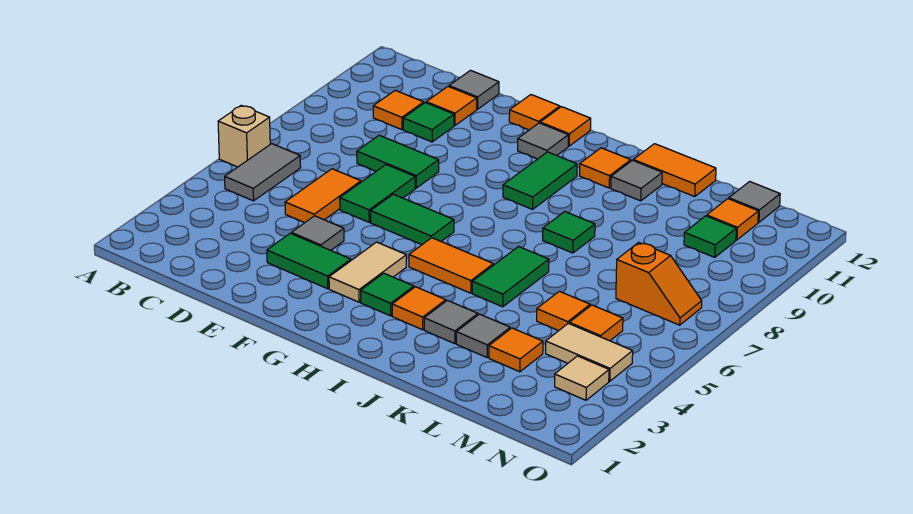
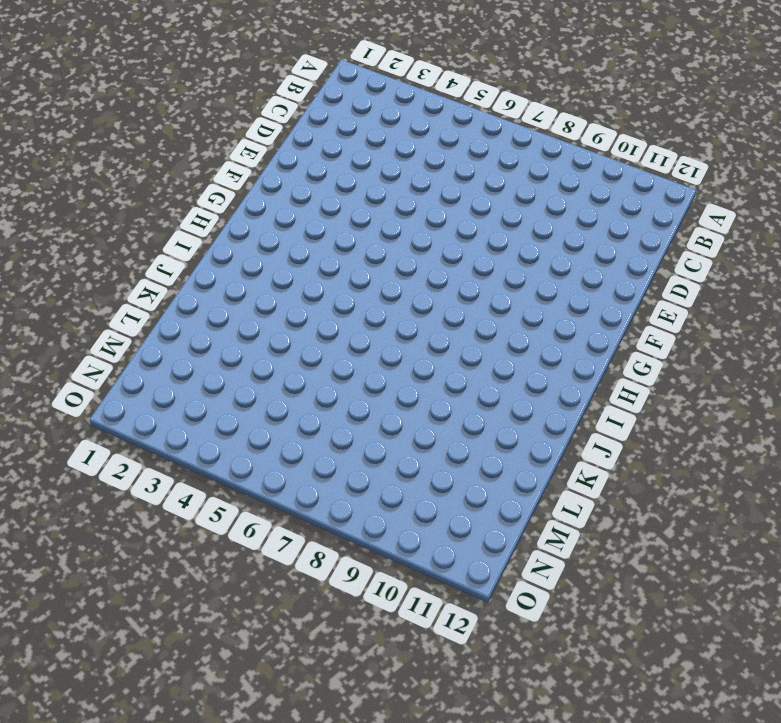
none -> tan brick A6 level 1
none -> grey tile B5:B6 level 1
none -> orange tile C10 level 1
none -> orange tile D5:D6 level 1

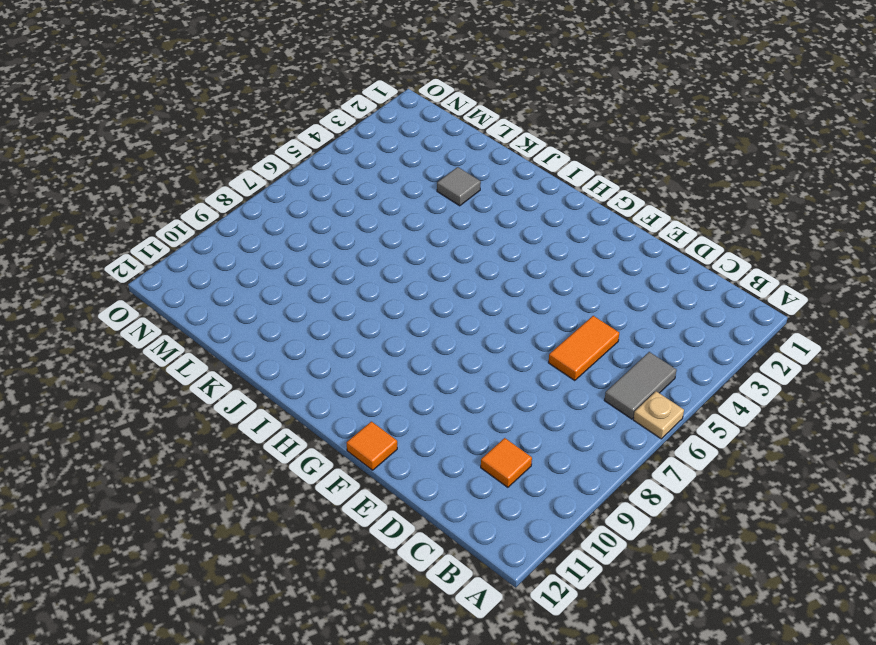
tan plate A6 level 1 -> tan brick A6 level 1
none -> green tile D8:E8 level 1
none -> green tile D10 level 1
none -> orange tile D11 level 1
none -> grey tile D12 level 1

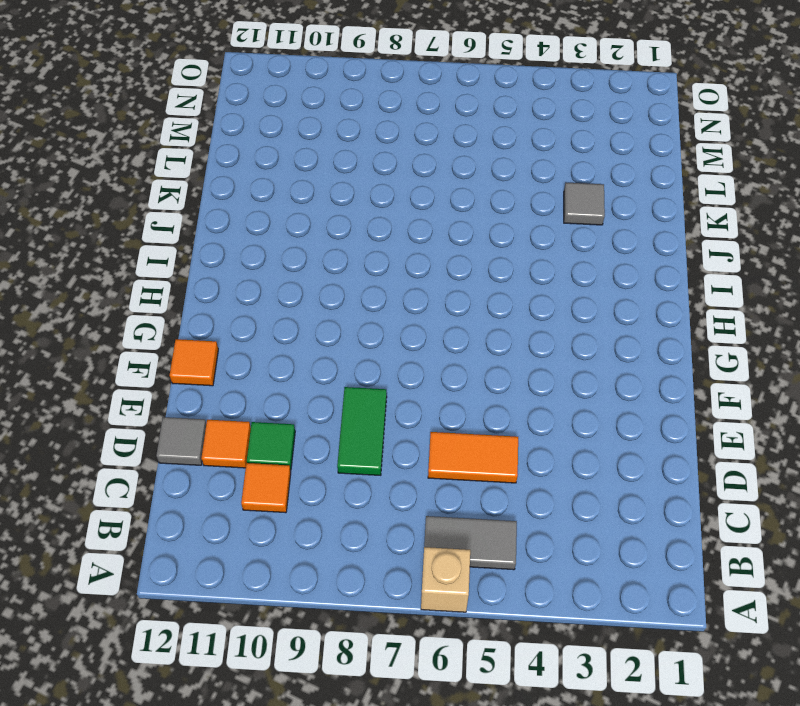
none -> green tile E3:F3 level 1
none -> grey tile E4 level 1
none -> green tile E6:E7 level 1
none -> green tile F6:G6 level 1

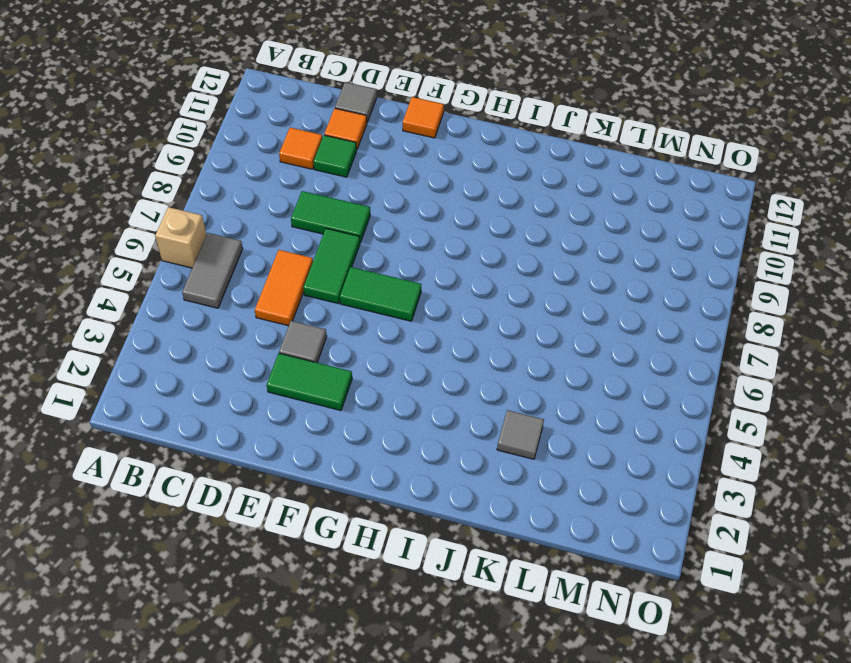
none -> tan tile G3:G4 level 1
none -> grey tile G11 level 1
none -> orange tile G12 level 1
none -> green tile H3 level 1

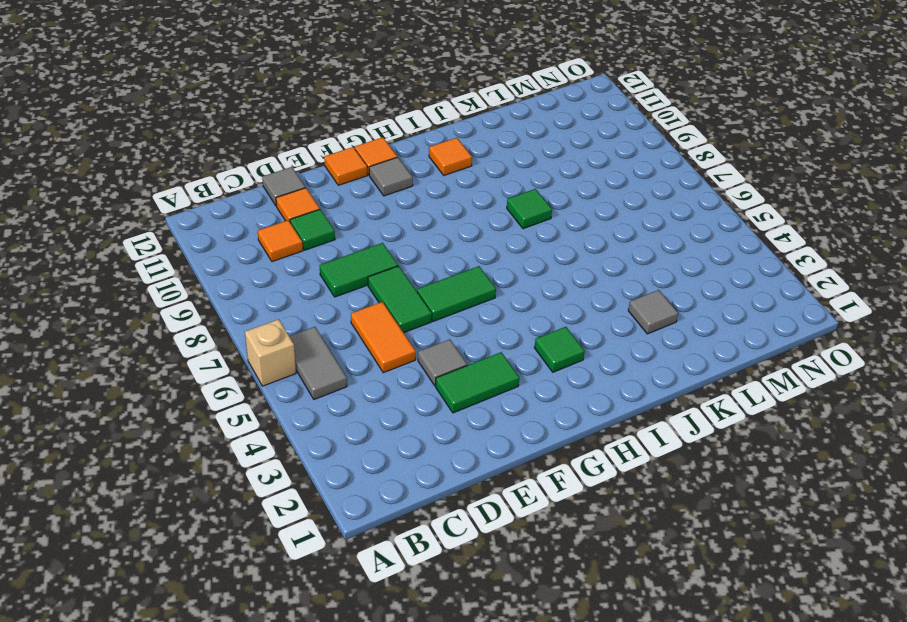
none -> tan tile G3:G4 level 1
none -> orange tile H5:I5 level 1
none -> green tile H9:H10 level 1
none -> orange tile I3 level 1

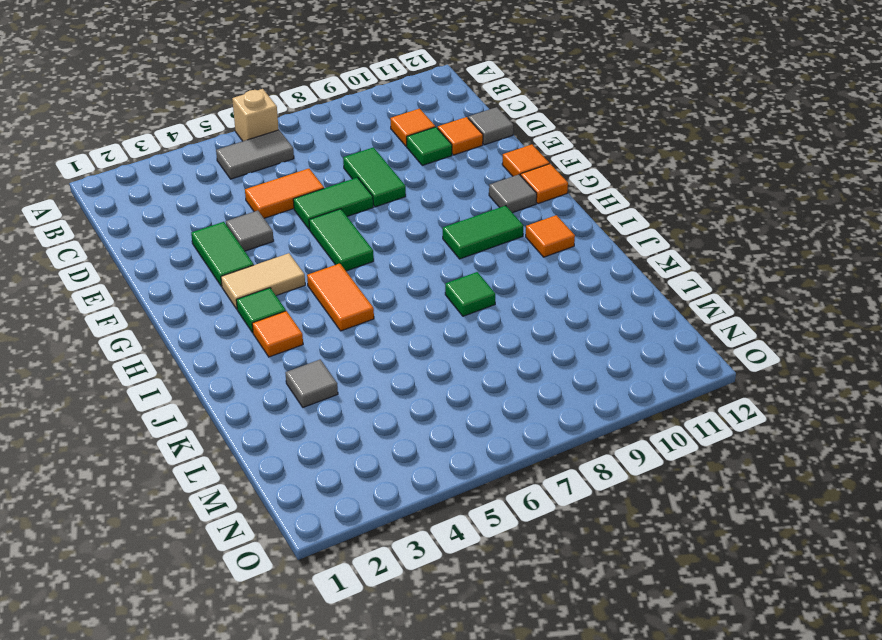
none -> grey tile J3 level 1
none -> green tile J5:J6 level 1
none -> grey tile J11 level 1
none -> orange tile J12:K12 level 1

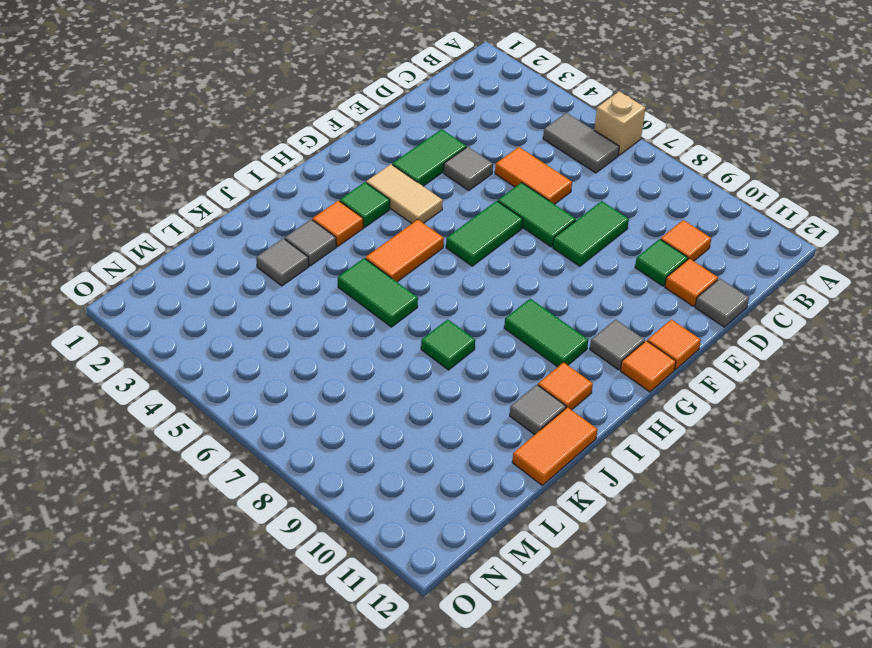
none -> orange tile L3 level 1
none -> orange tile L5 level 1
none -> tan tile M4:N4 level 1
none -> orange tile M5 level 1

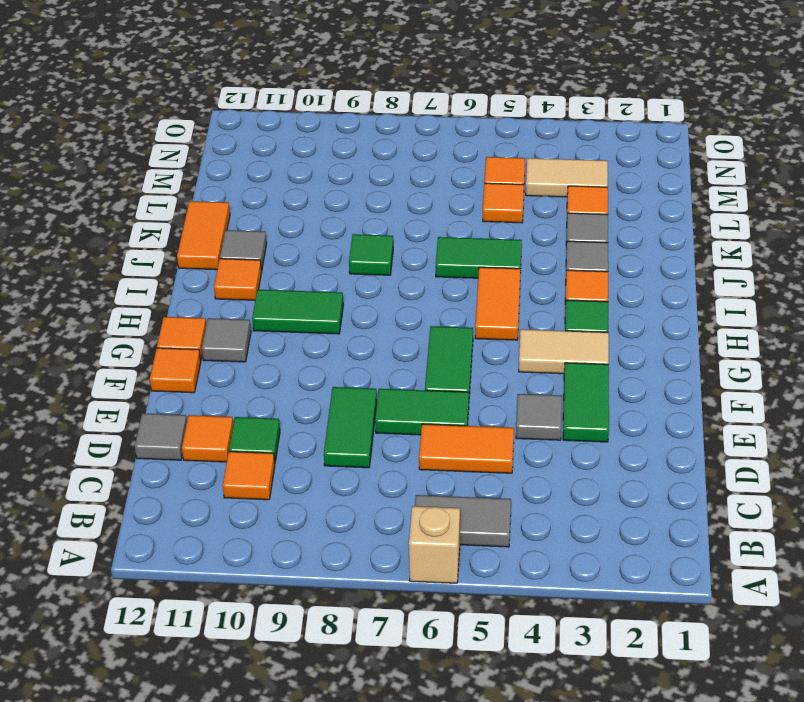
tan tile M3:M4 level 1 -> tan tile M4:N4 level 1
none -> orange slope M7:N7 level 1 top M
none -> green tile M10 level 1
none -> orange tile M11 level 1
none -> grey tile M12 level 1

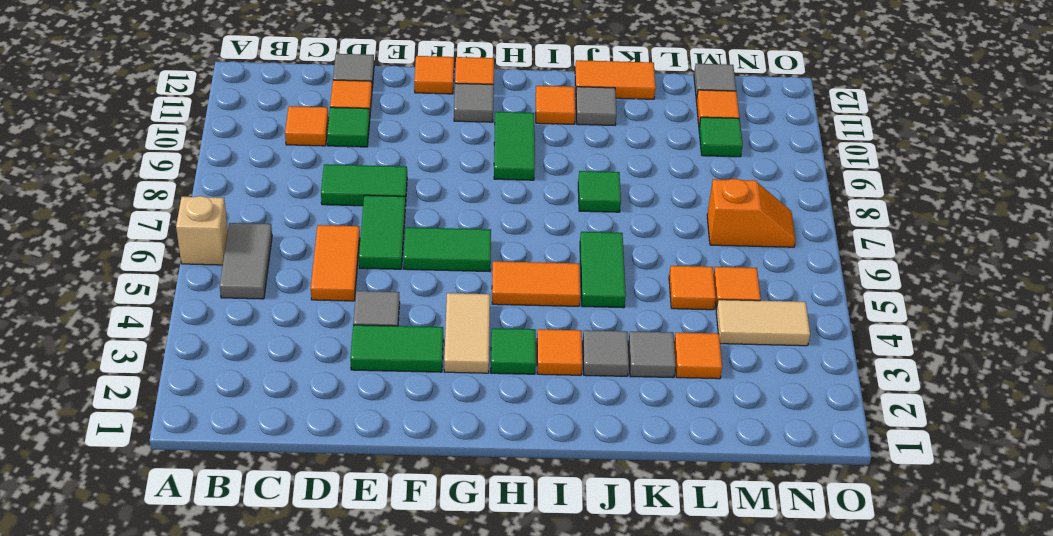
none -> tan tile N3 level 1

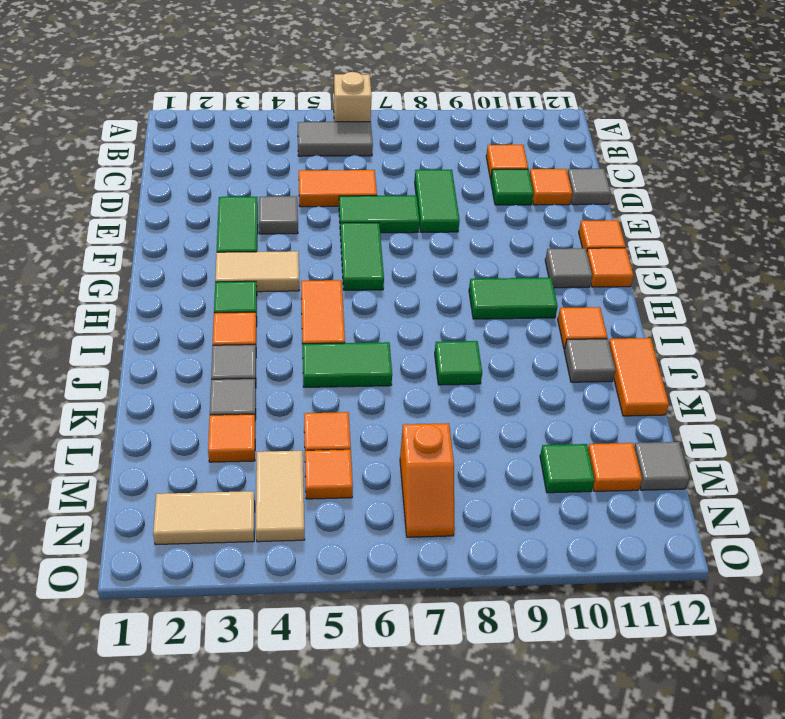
tan tile N2:N3 level 1 -> tan tile N3 level 1

